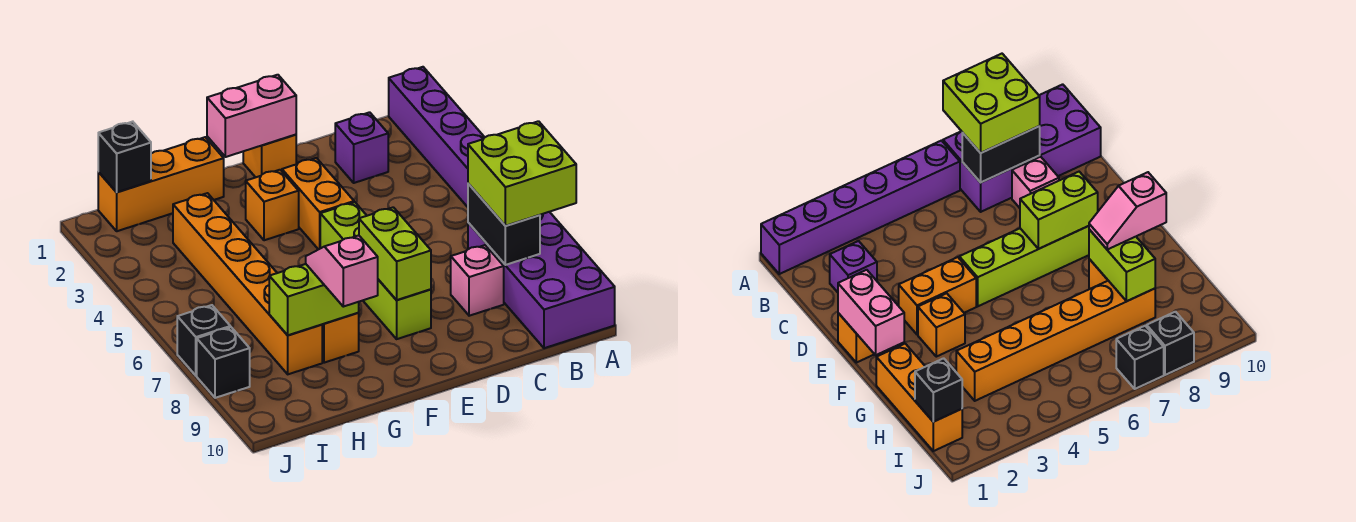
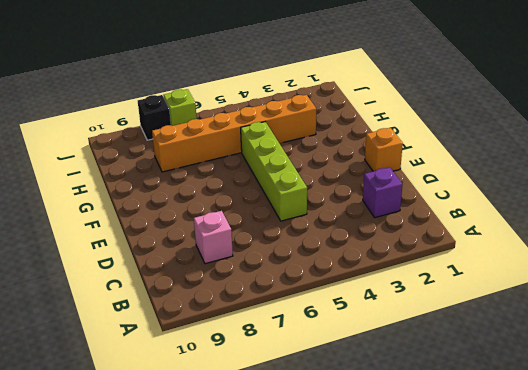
lime brick D5:G5 level 1 -> lime brick E5:E8 level 1
lime brick J7 level 1 -> black brick J7 level 1
none -> purple brick A1:A6 level 1
none -> purple brick A7:B10 level 1
none -> orange brick E3:E4 level 1

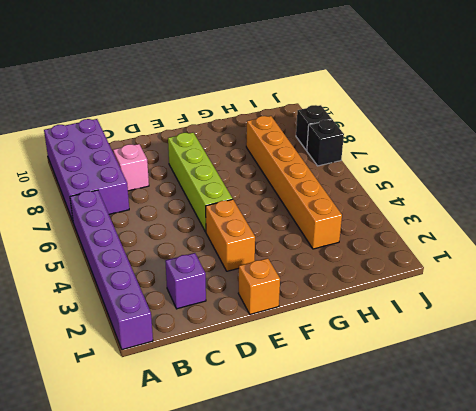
none -> orange brick F3 level 1
none -> orange brick G1:I1 level 1
none -> orange brick G8 level 1

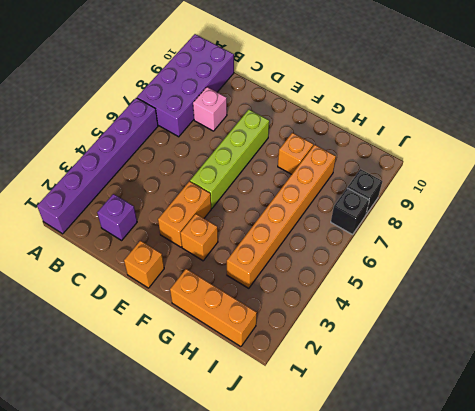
none -> black brick B7:B8 level 2
none -> pink brick E1:F1 level 2
none -> lime brick E7:E8 level 2

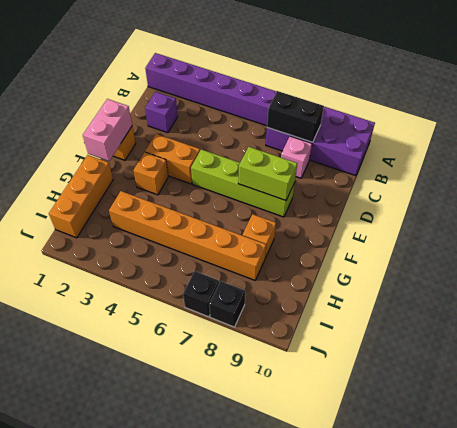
none -> lime brick G8:H8 level 2
none -> black brick I1 level 2
none -> lime brick A7:B8 level 3

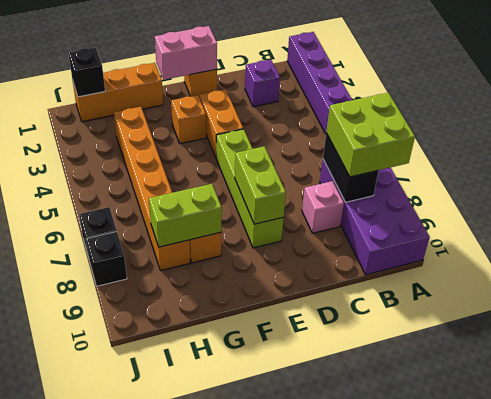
none -> pink slope G8:G9 level 3 top 9

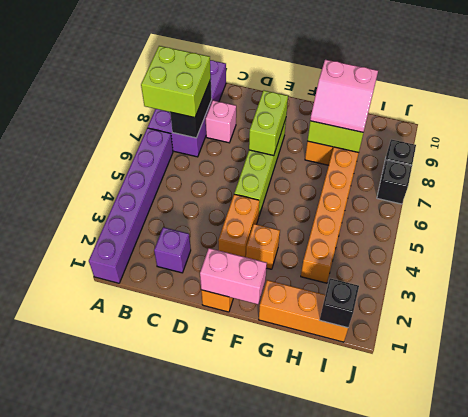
pink slope G8:H9 level 3 top 9 -> pink slope G8:G9 level 3 top 9

